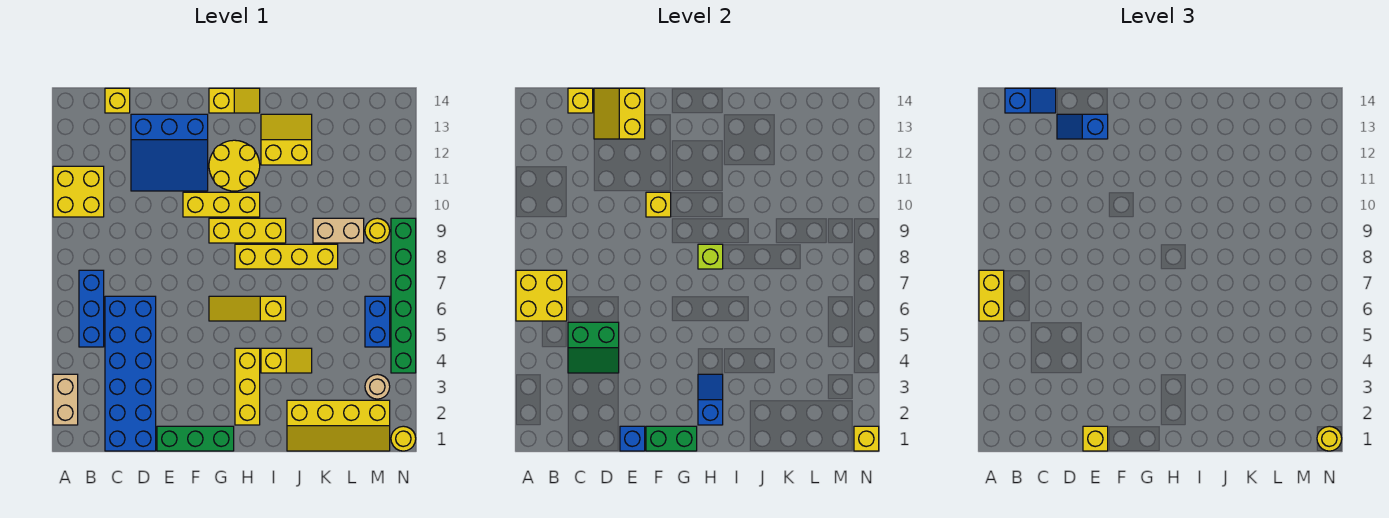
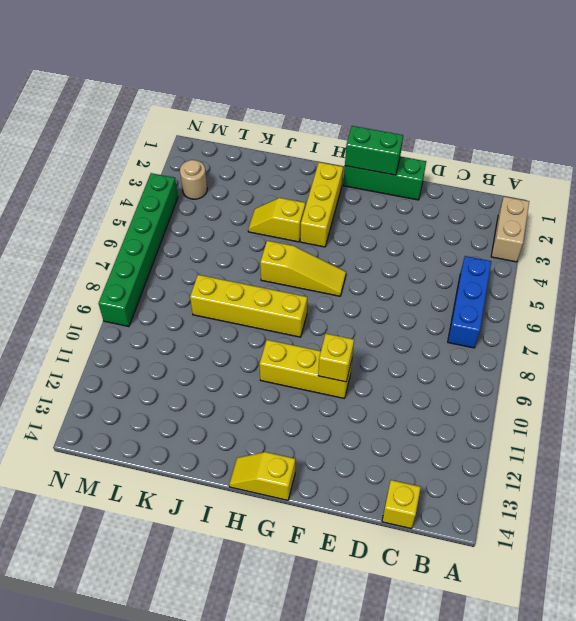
none -> yellow brick A10:B11 level 1
none -> blue brick C1:D6 level 1
none -> blue slope D11:F13 level 1 top 13
none -> yellow brick G9:I9 level 1

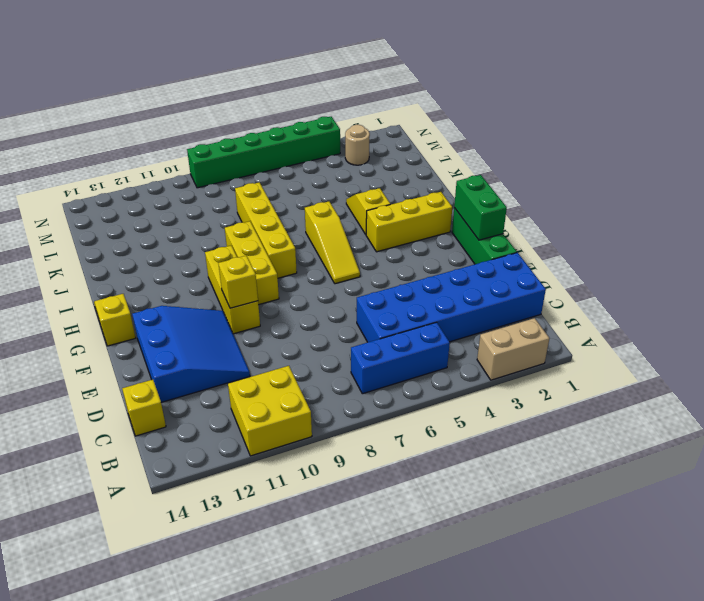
none -> yellow round brick G11:H12 level 1
none -> yellow slope I12:J13 level 1 top 12
none -> yellow slope J1:M2 level 1 top 2
none -> tan brick K9:L9 level 1

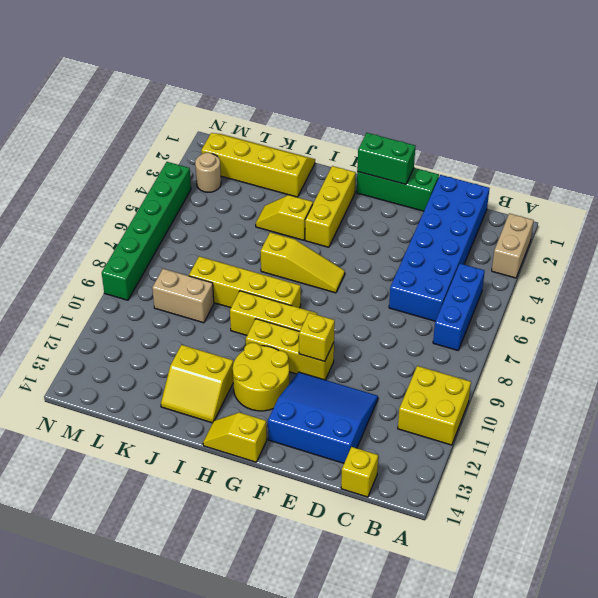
none -> blue brick M5:M6 level 1
none -> yellow round brick M9 level 1
none -> yellow round brick N1 level 1
none -> yellow brick A6:B7 level 2

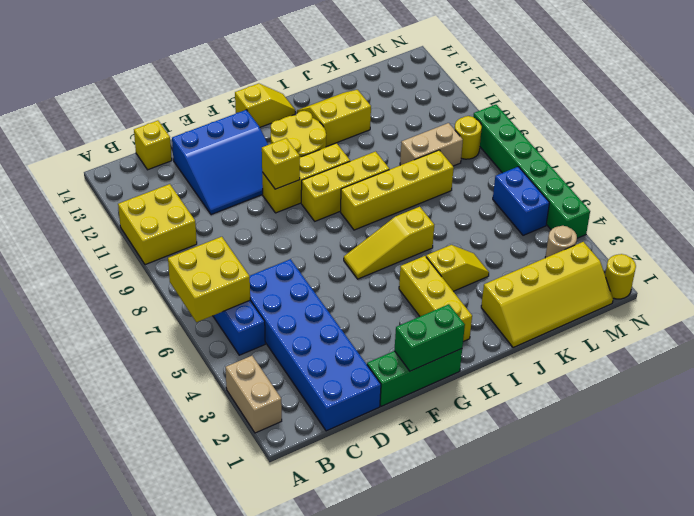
none -> green slope C4:D5 level 2 top 5
none -> yellow brick C14 level 2
none -> yellow slope D13:E14 level 2 top E
none -> blue brick E1 level 2

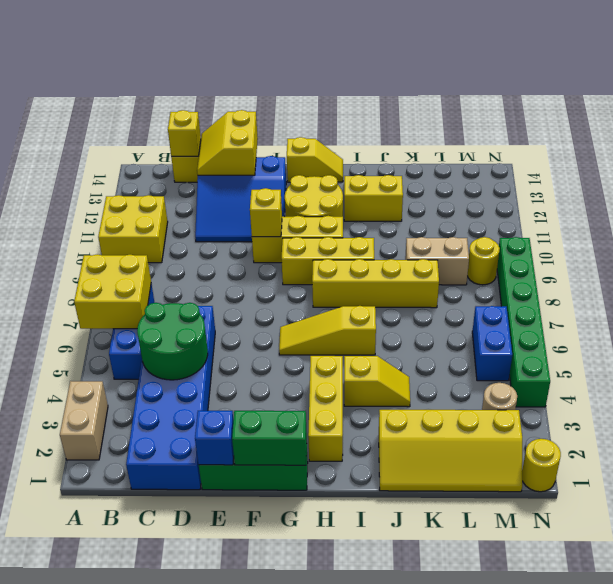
green round brick C4:D5 level 2 -> green slope C4:D5 level 2 top 5
none -> blue slope H2:H3 level 2 top 2
none -> lime brick H8 level 2
none -> yellow brick N1 level 2
none -> yellow brick A6:A7 level 3

